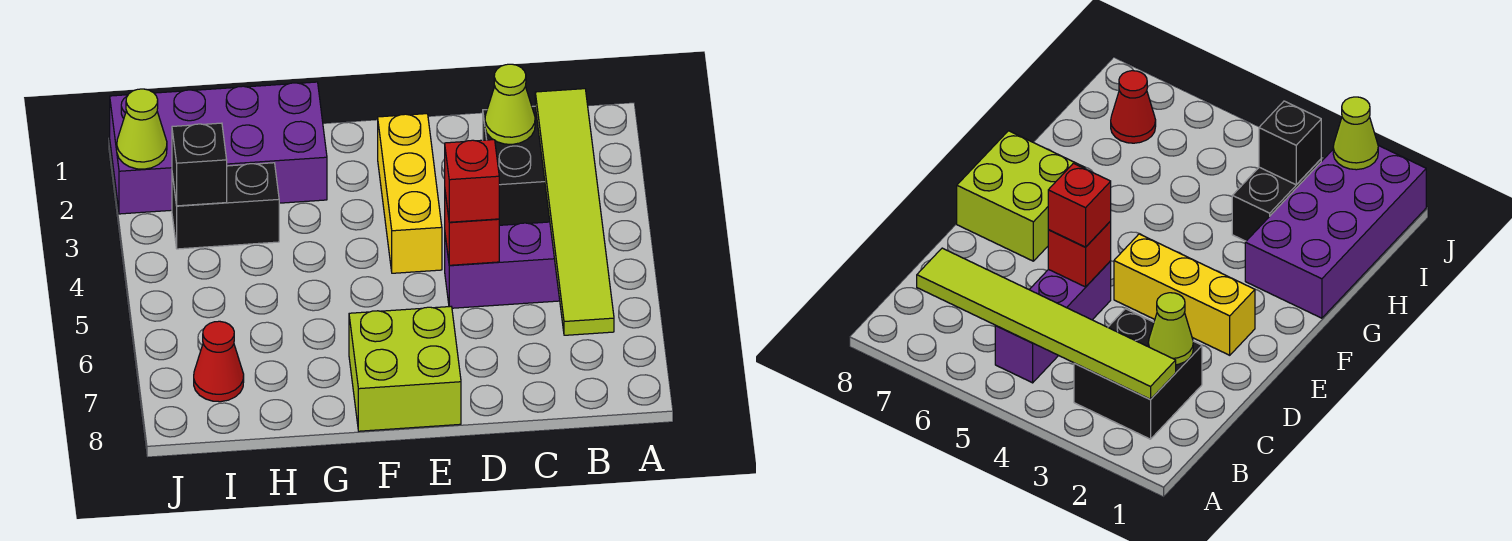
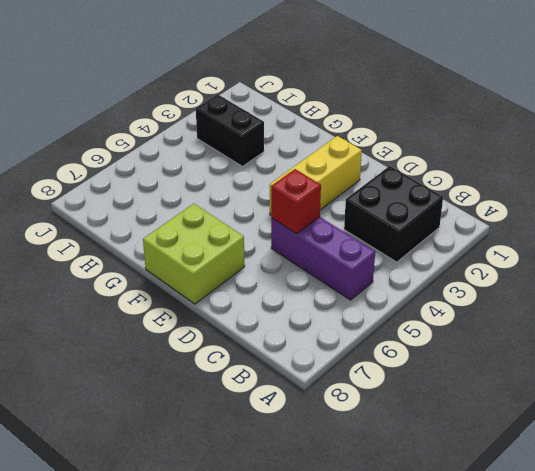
none -> purple brick G1:J2 level 1
none -> red cone I7 level 1
none -> lime tile B2:B7 level 2

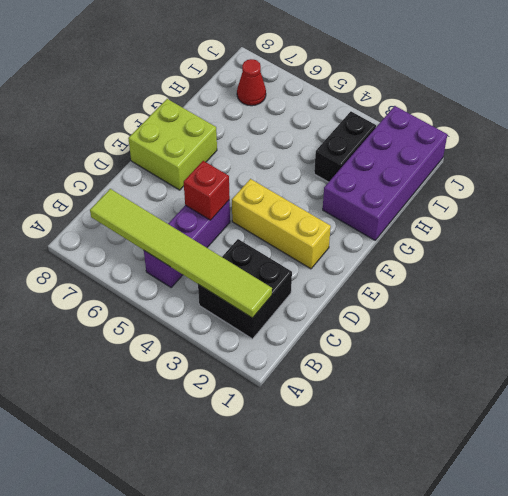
none -> lime cone C2 level 2
none -> black brick I3 level 2
none -> lime cone J2 level 2

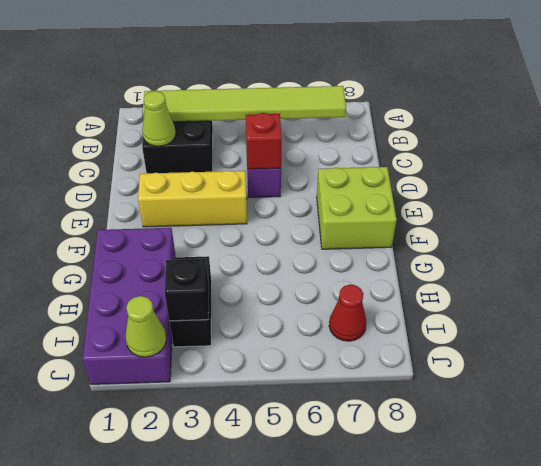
none -> red brick D5 level 3

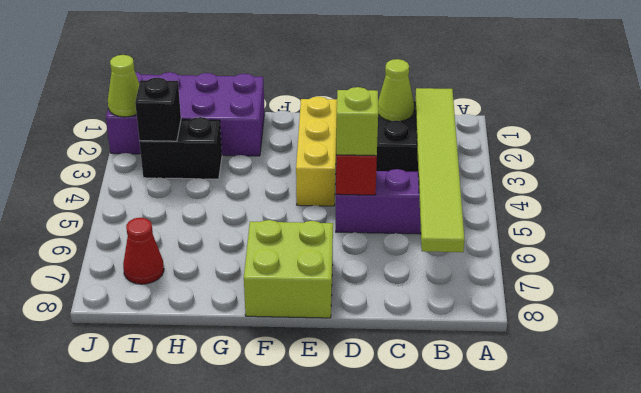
lime brick D5 level 3 -> red brick D5 level 3

